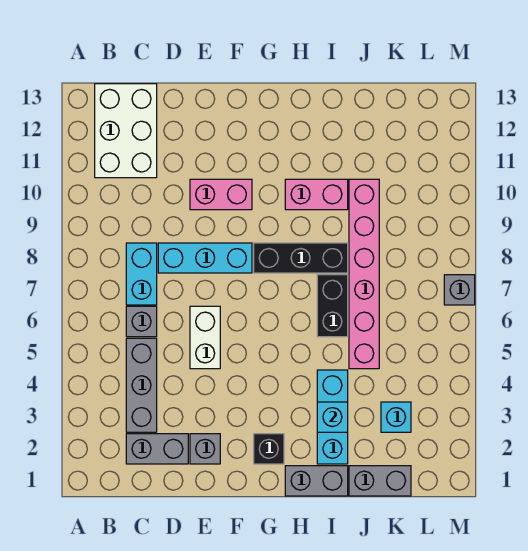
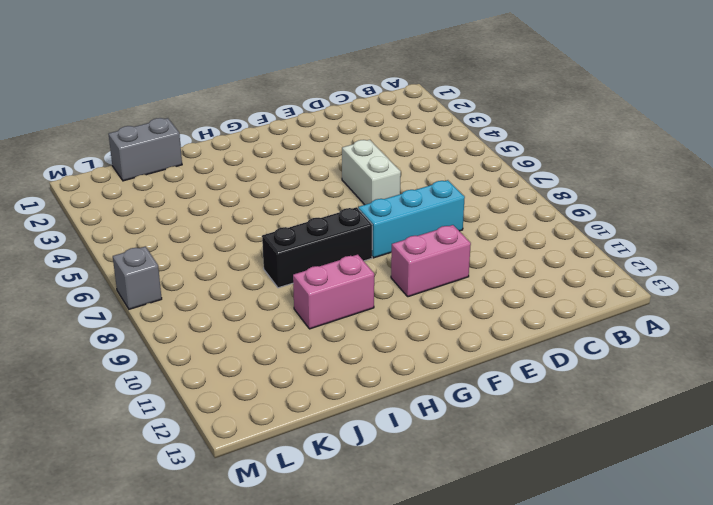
none -> white brick B11:C13 level 1
none -> grey brick C2:D2 level 1
none -> grey brick C3:C5 level 1

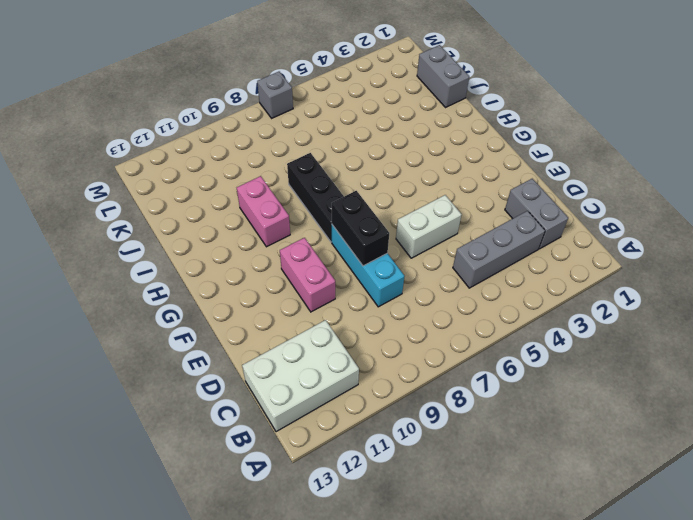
black brick E8:F8 level 2 -> black brick I6:I7 level 1
none -> grey brick C6 level 1
none -> cyan brick C7:C8 level 1
none -> grey brick E2 level 1

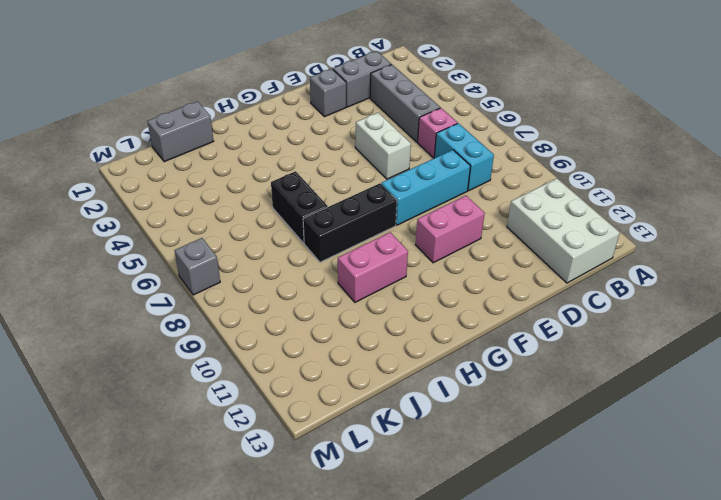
pink brick C6 level 1 -> grey brick C6 level 1
none -> black brick G2 level 1
none -> grey brick H1:I1 level 1
none -> cyan brick I2:I4 level 1

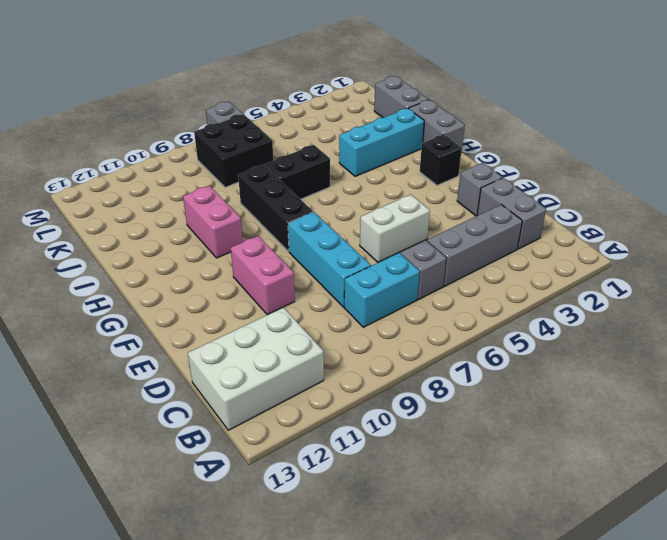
black brick K7:L8 level 1 -> none
none -> pink brick J5:J10 level 1
none -> cyan brick K3 level 1
none -> cyan brick I3 level 2

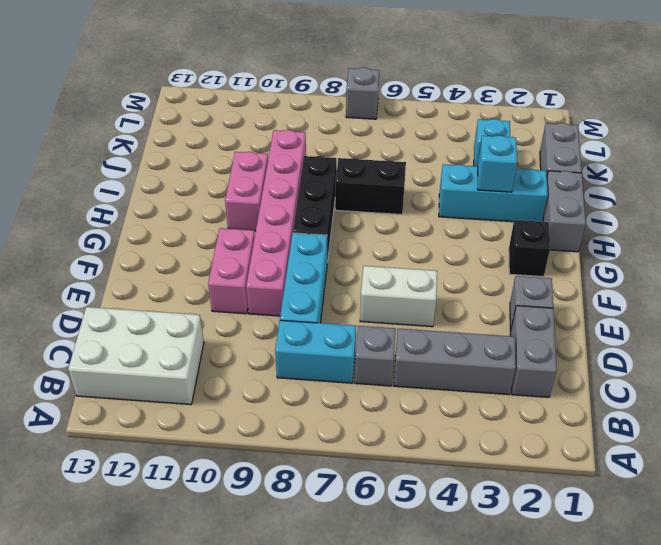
pink brick E9:J9 level 1 -> pink brick J5:J10 level 1

